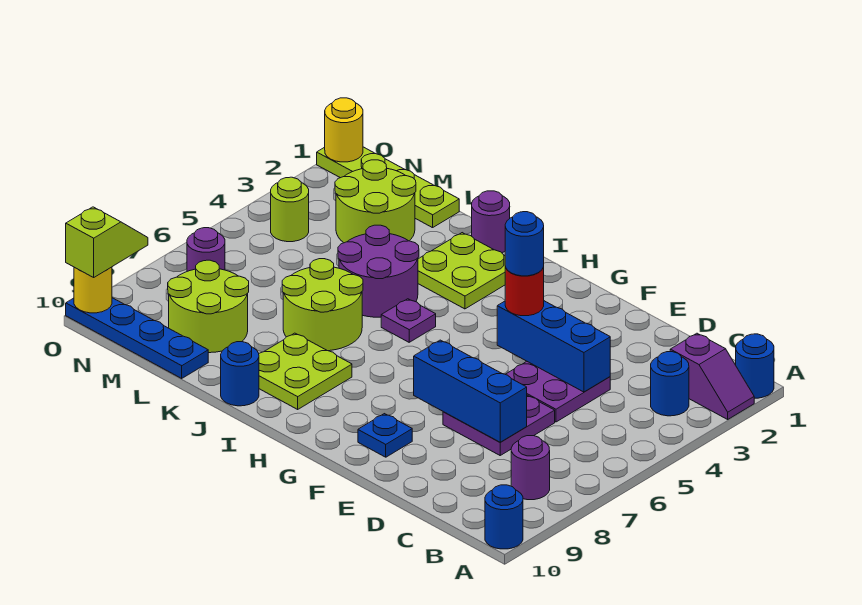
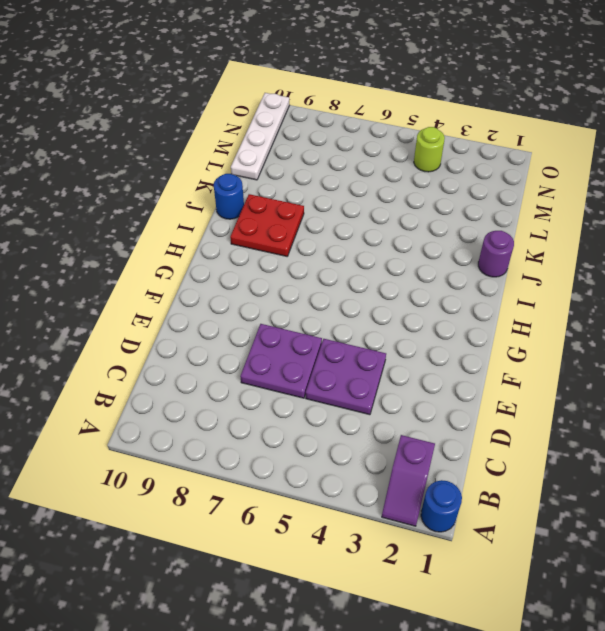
red plate I8:J9 level 1 -> lime plate I8:J9 level 1
white plate L10:O10 level 1 -> blue plate L10:O10 level 1
none -> blue round brick A10 level 1
none -> blue round brick B3 level 1
none -> purple round brick B8 level 1

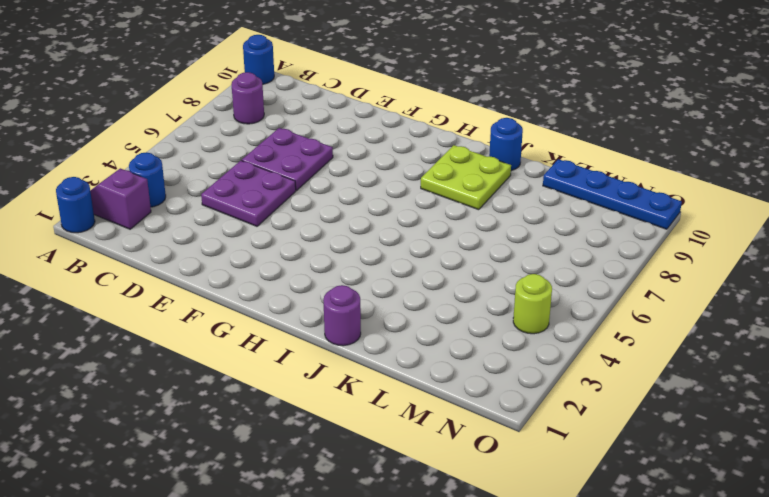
none -> blue plate F9 level 1
none -> lime plate I2:J3 level 1
none -> purple plate I5 level 1

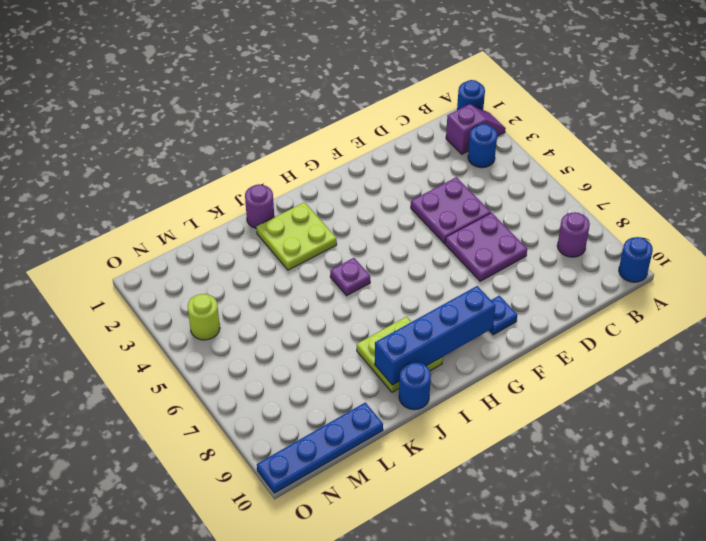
blue brick G9:J9 level 2 -> none
none -> purple round brick J4:K5 level 1
none -> lime round brick J6:K7 level 1
none -> lime plate L1:O1 level 1

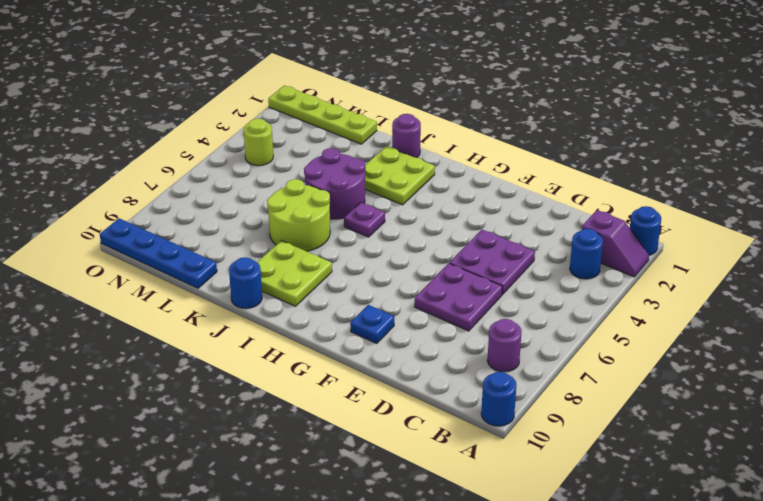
none -> lime round brick L2:M3 level 1
none -> lime round brick L8:M9 level 1
none -> purple round brick N7 level 1

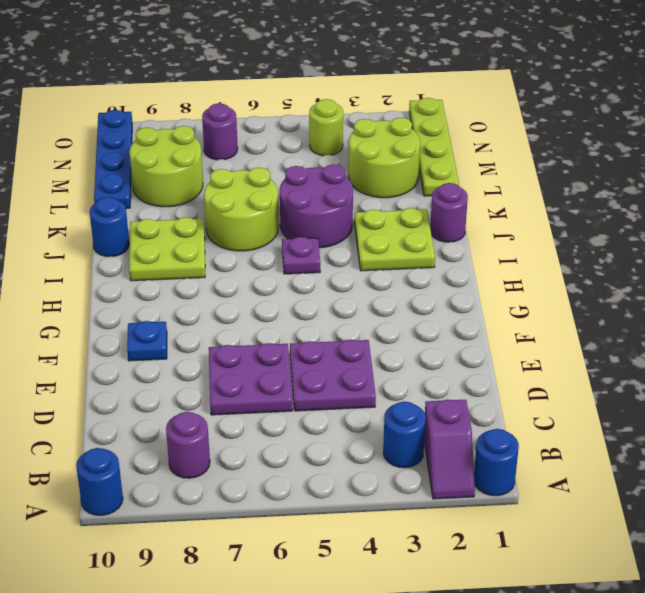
none -> blue brick D4:F4 level 2
none -> blue brick D7:F7 level 2
none -> yellow round brick O1 level 2

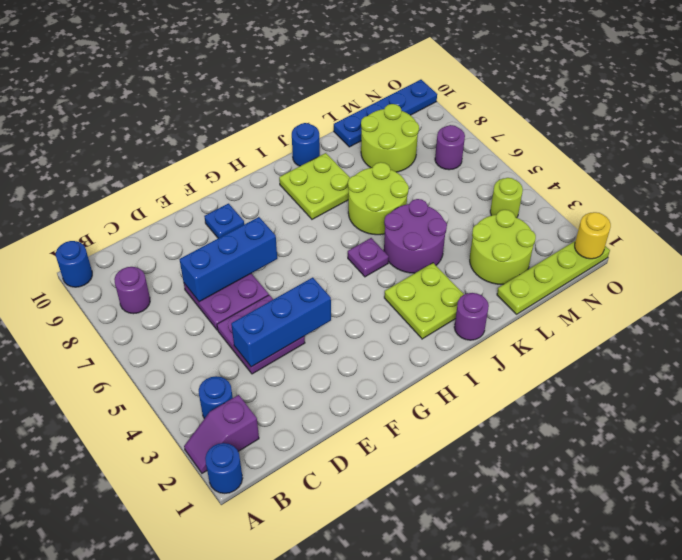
none -> yellow round brick O10 level 2
none -> red round brick F4 level 3
none -> lime slope O9:O10 level 3 top 10

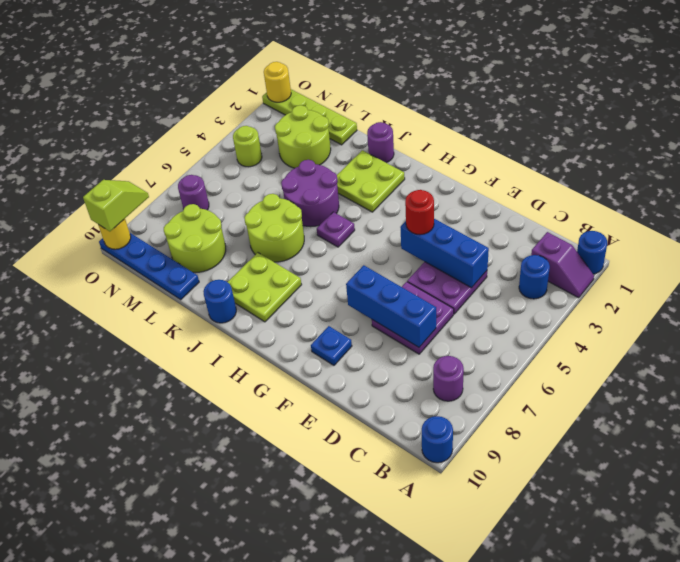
none -> blue round brick F4 level 4

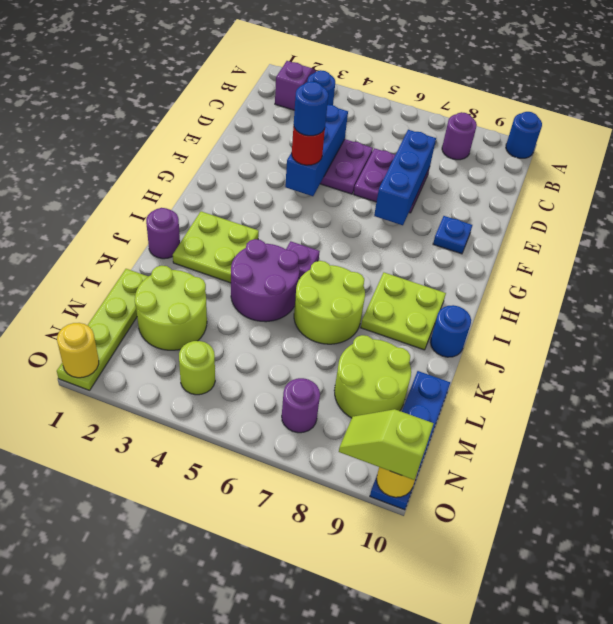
none -> blue round brick A1 level 1

